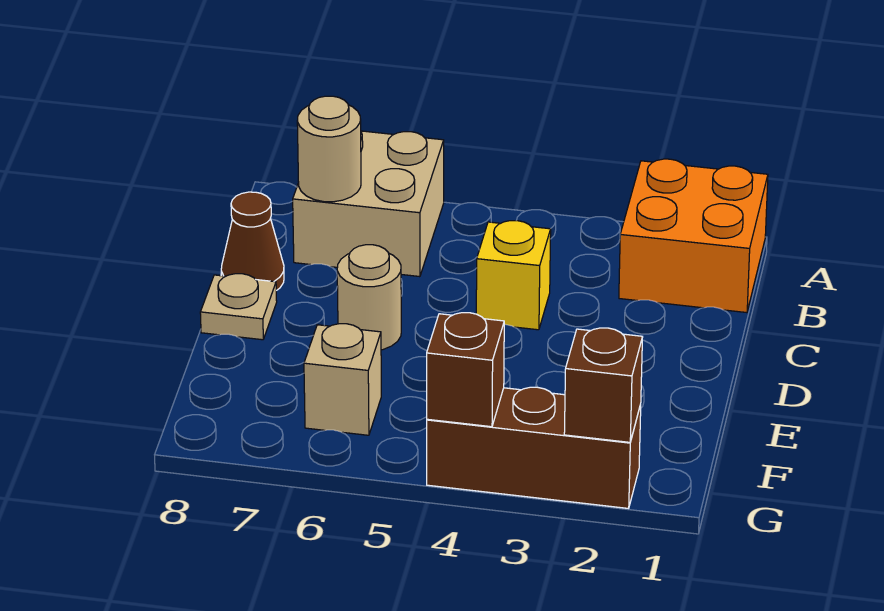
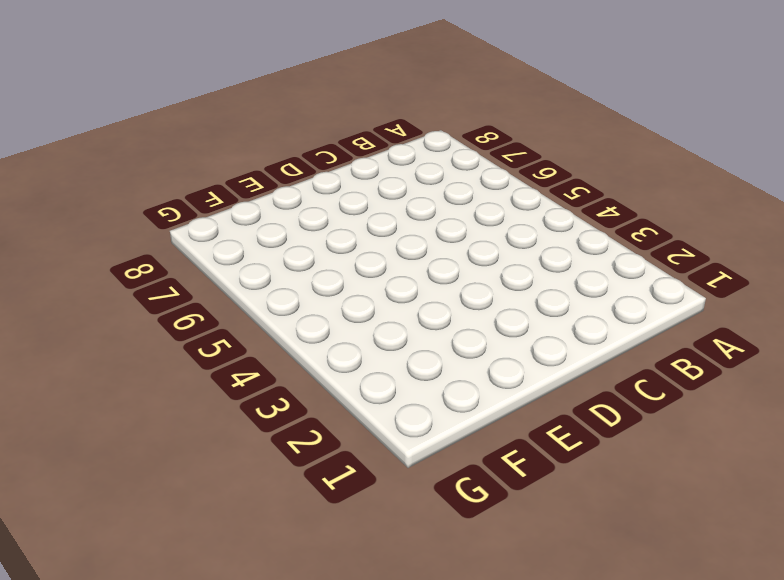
none -> orange brick A1:B2 level 1
none -> tan brick A6:B7 level 1

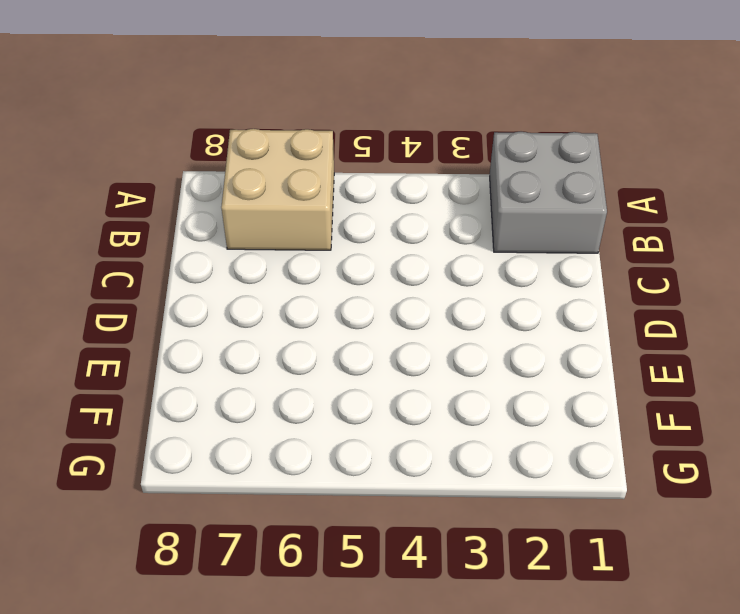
grey brick A1:B2 level 1 -> orange brick A1:B2 level 1
none -> yellow brick C4 level 1
none -> brown cone C8 level 1

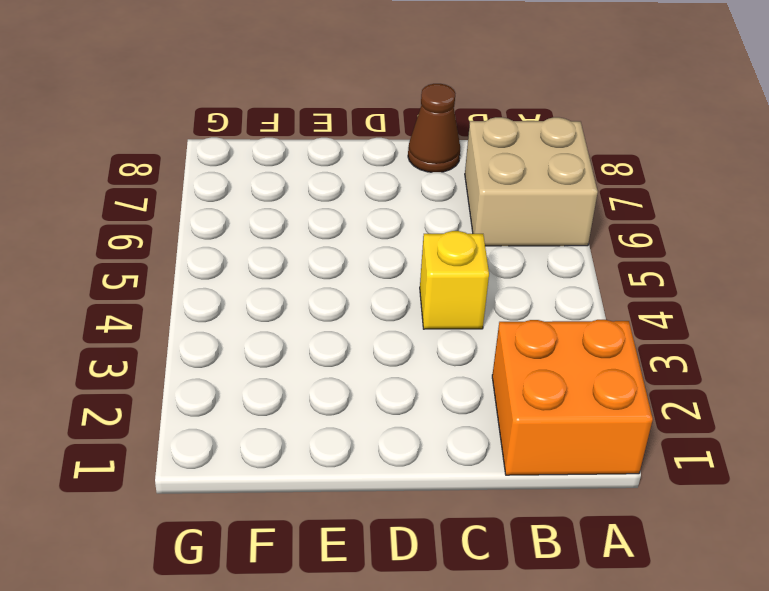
none -> tan round brick D6 level 1
none -> tan plate D8 level 1

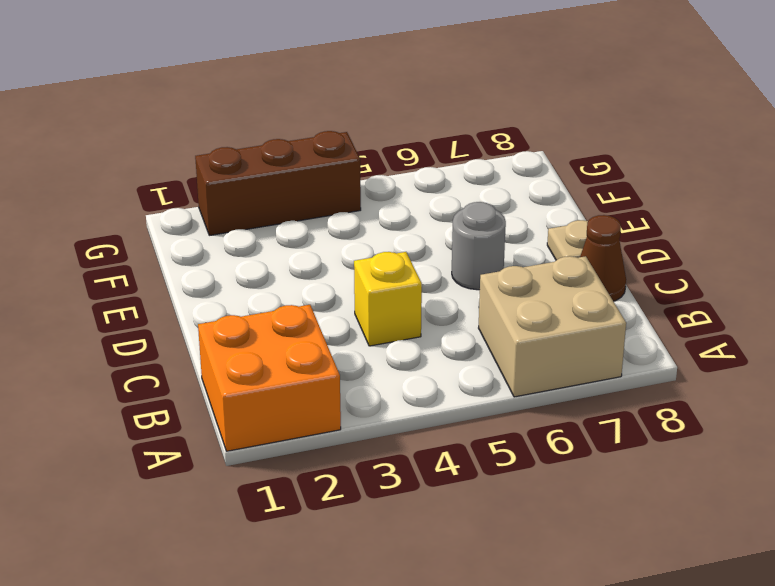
grey round brick D6 level 1 -> tan round brick D6 level 1
none -> tan brick F6 level 1
none -> tan round brick B7 level 2

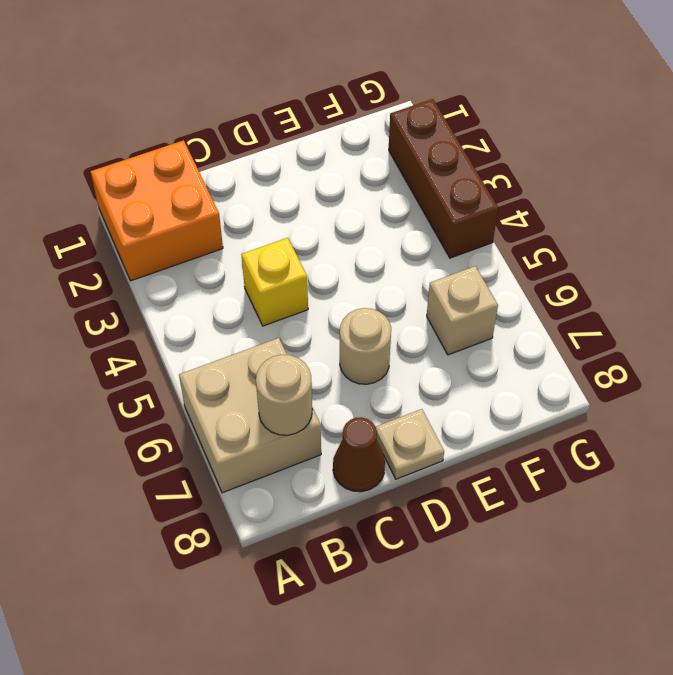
none -> brown brick G2 level 2
none -> brown brick G4 level 2

